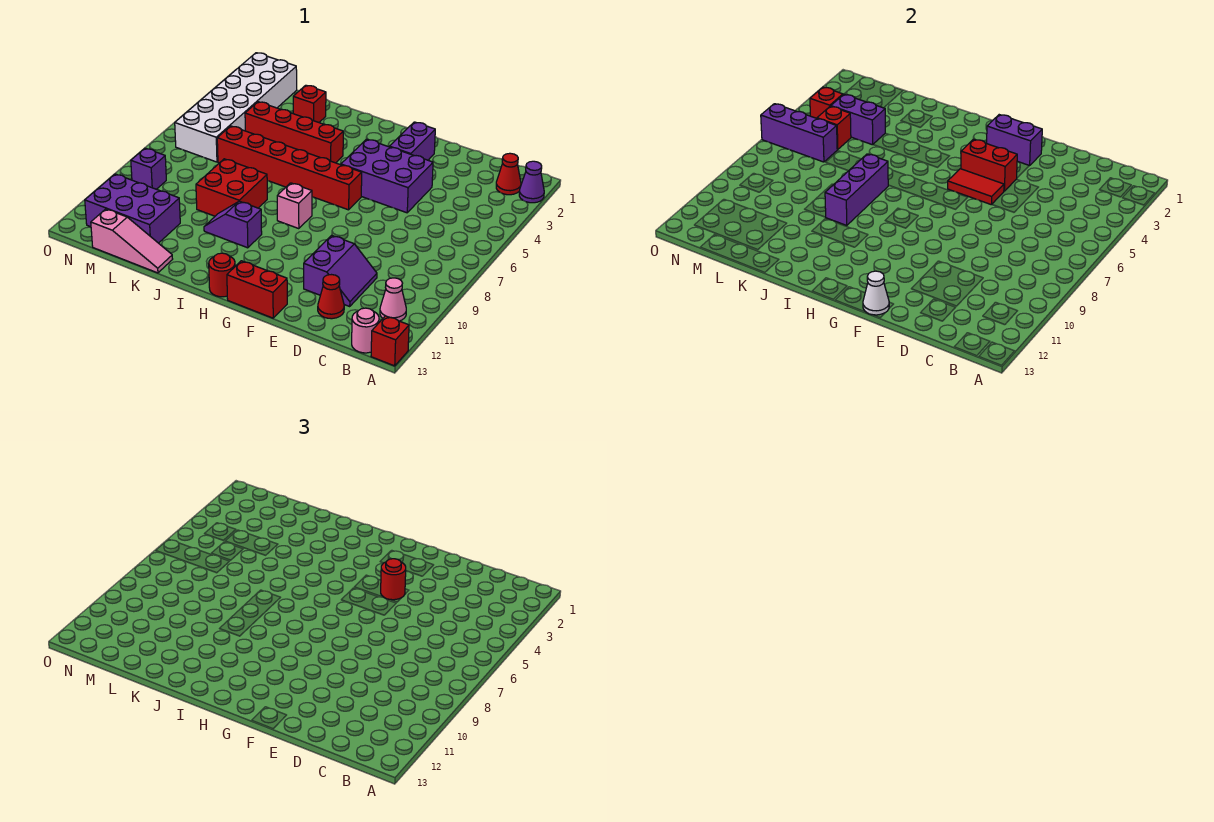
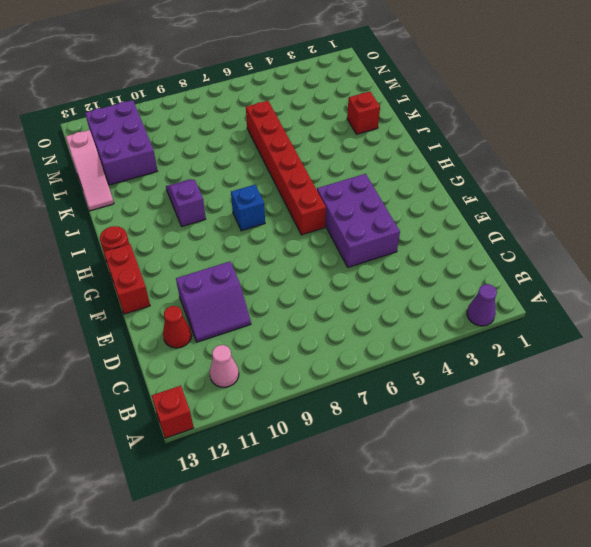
blue brick H8 level 1 -> pink brick H8 level 1
none -> red cone B2 level 1
none -> pink round brick B13 level 1
none -> purple brick F2:F3 level 1
none -> red brick I4:L4 level 1

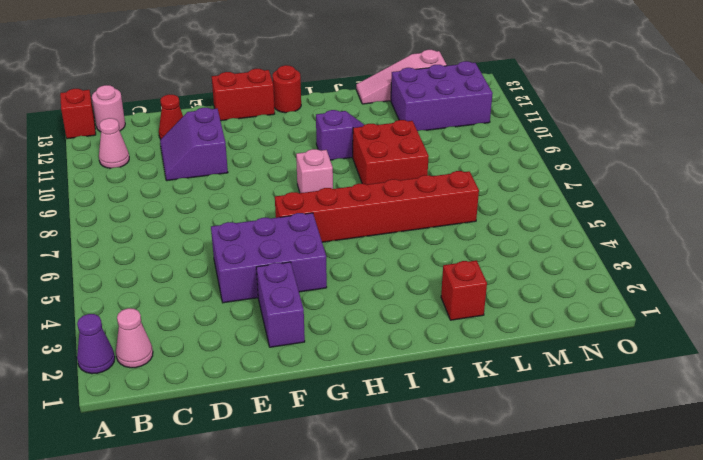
pink cone B2 level 1 -> red cone B2 level 1
none -> red brick I4:L4 level 1
none -> white brick M1:N6 level 1
none -> purple brick N9 level 1
none -> purple brick F2:G2 level 2

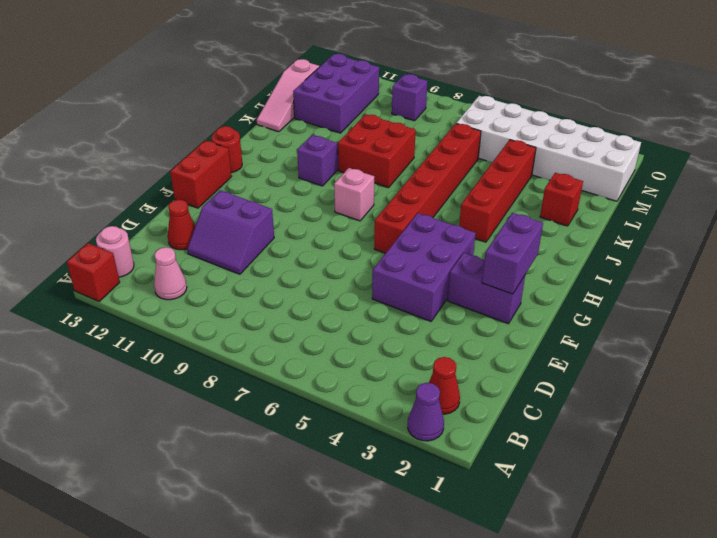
none -> red brick F4:G4 level 2
none -> red tile F5:G5 level 2
none -> white cone F13 level 2
none -> purple brick J7:J9 level 2

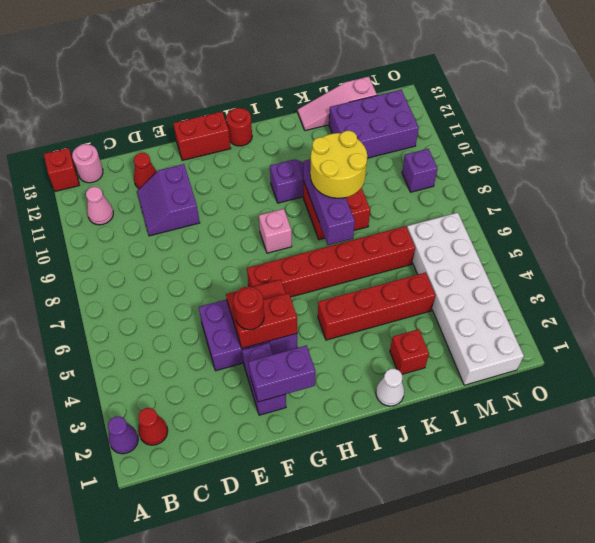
white cone J1 level 1 -> white cone F13 level 2
yellow round brick J8:K9 level 3 -> none
none -> purple brick L4:M4 level 2
none -> red brick M5 level 2
none -> purple brick M6:O6 level 2
none -> red brick N4 level 2

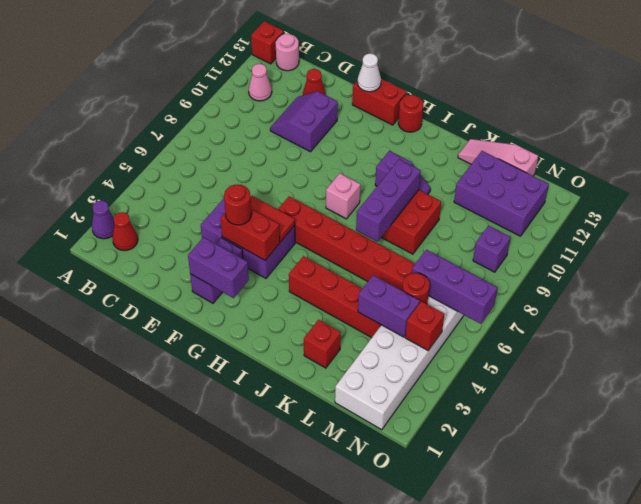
red round brick M5 level 2 -> red brick M5 level 2

